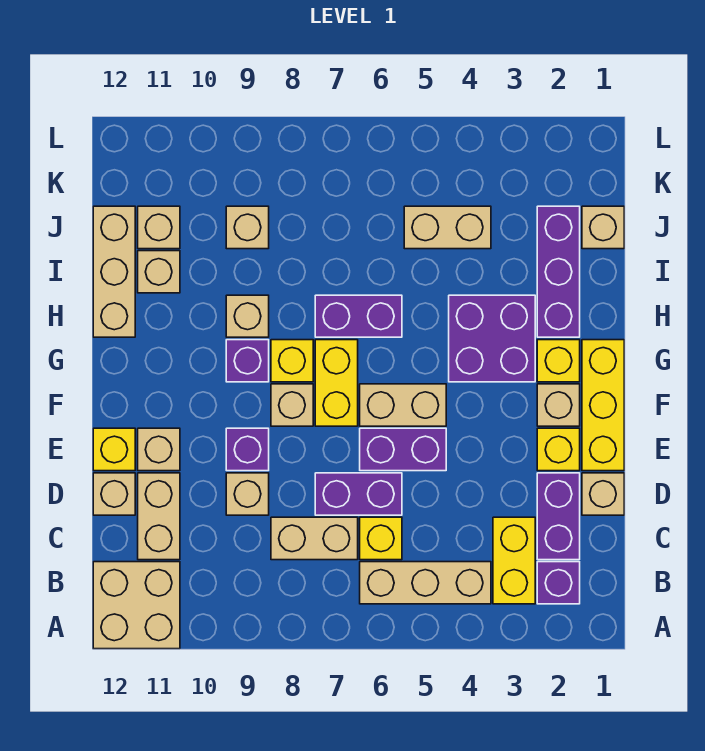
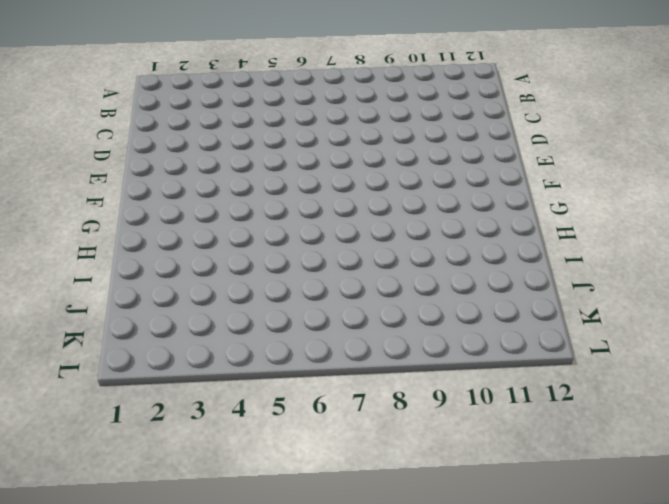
none -> tan brick A11:B12 level 1
none -> purple brick B2 level 1
none -> yellow brick B3:C3 level 1
none -> tan brick B4:B6 level 1

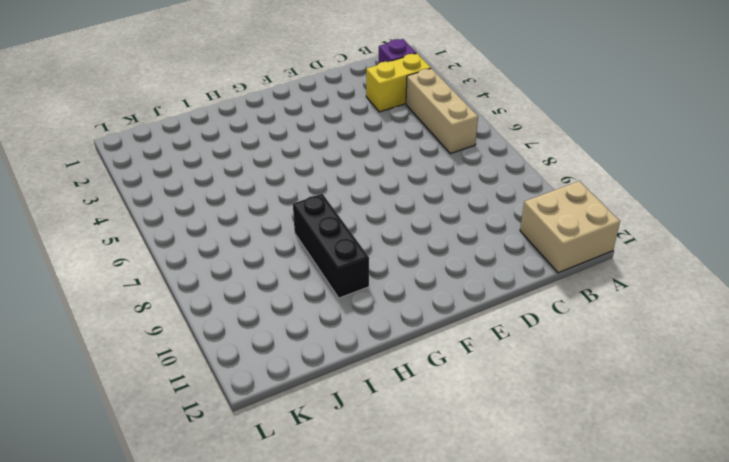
black brick H8:H10 level 1 -> tan brick H9 level 1
none -> purple brick C2:D2 level 1
none -> yellow brick C6 level 1
none -> tan brick C7:C8 level 1
none -> tan brick C11:D11 level 1

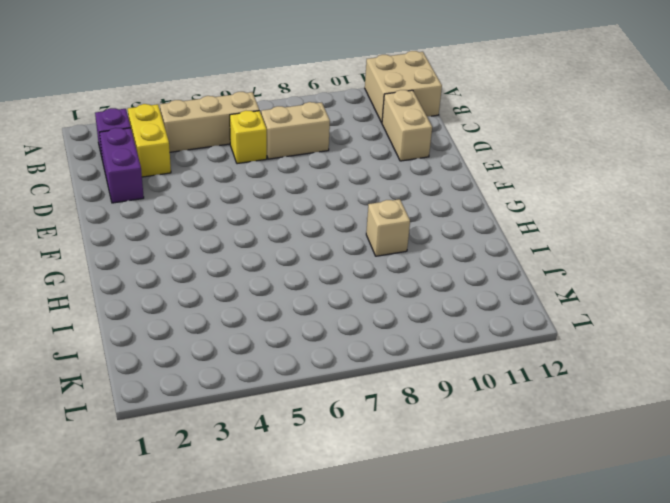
none -> tan brick D1 level 1
none -> purple brick D6:D7 level 1
none -> tan brick D9 level 1
none -> tan brick D12 level 1

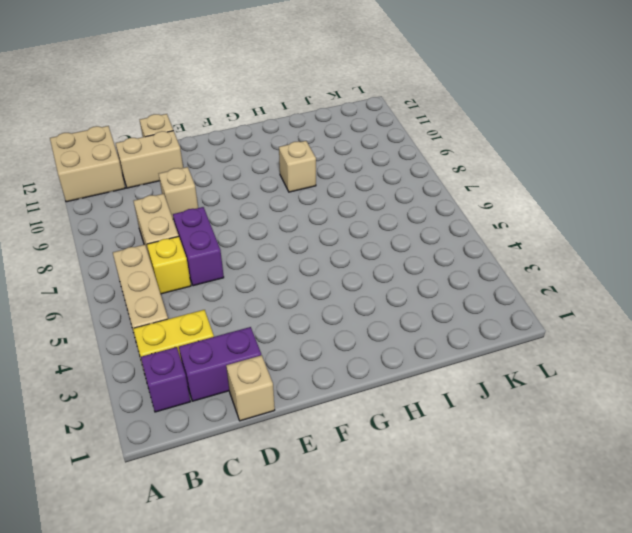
none -> yellow brick E1:G1 level 1
none -> yellow brick E2 level 1
none -> purple brick E5:E6 level 1
none -> purple brick E9 level 1

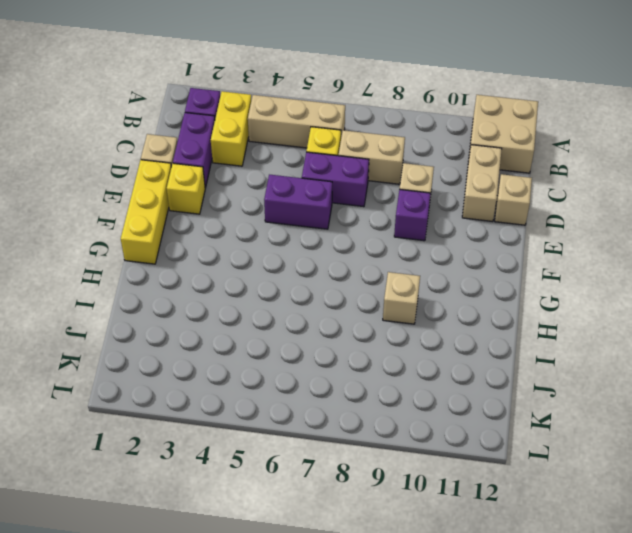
none -> tan brick E11 level 1
none -> yellow brick E12 level 1
none -> tan brick F2 level 1
none -> tan brick F5:F6 level 1

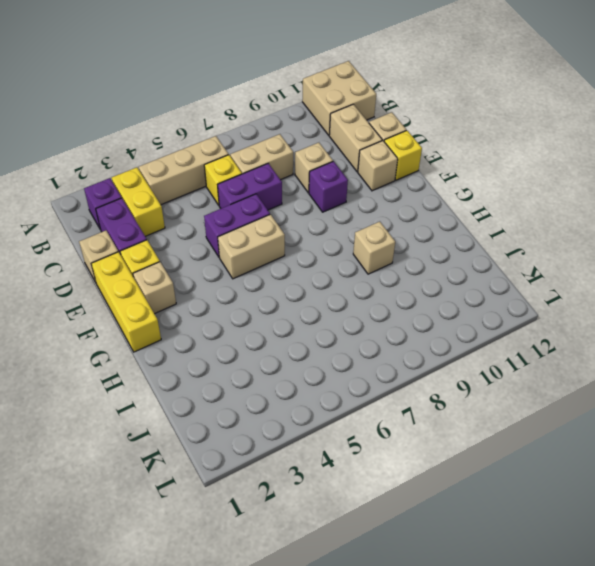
none -> yellow brick F7:G7 level 1
none -> tan brick F8 level 1
none -> yellow brick G2 level 1
none -> purple brick G3:H4 level 1

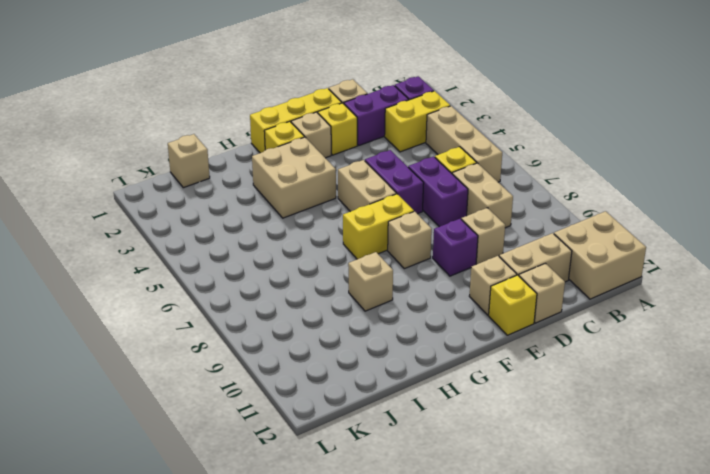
tan brick G3:H4 level 1 -> purple brick G3:H4 level 1
none -> yellow brick G8 level 1
none -> purple brick G9 level 1
none -> purple brick H2:J2 level 1
none -> purple brick H6:H7 level 1

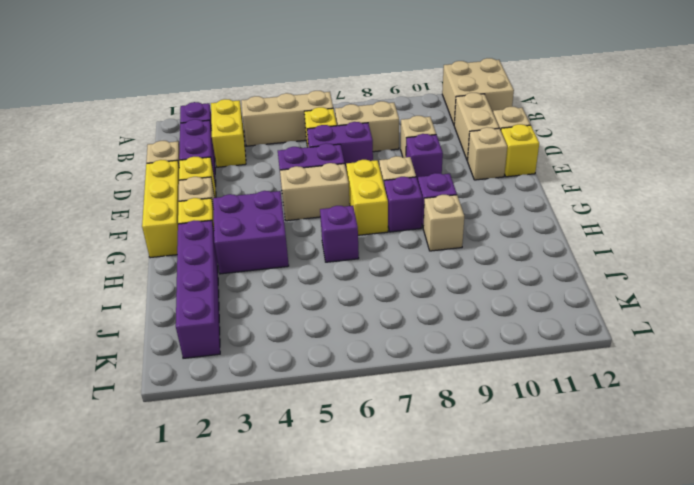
purple brick G8 level 1 -> yellow brick G8 level 1
purple brick H2:K2 level 1 -> purple brick H2:J2 level 1
purple brick H6 level 1 -> purple brick H6:H7 level 1
none -> tan brick H12:J12 level 1
none -> tan brick I11 level 1
none -> tan brick J1 level 1
none -> tan brick J4:J5 level 1

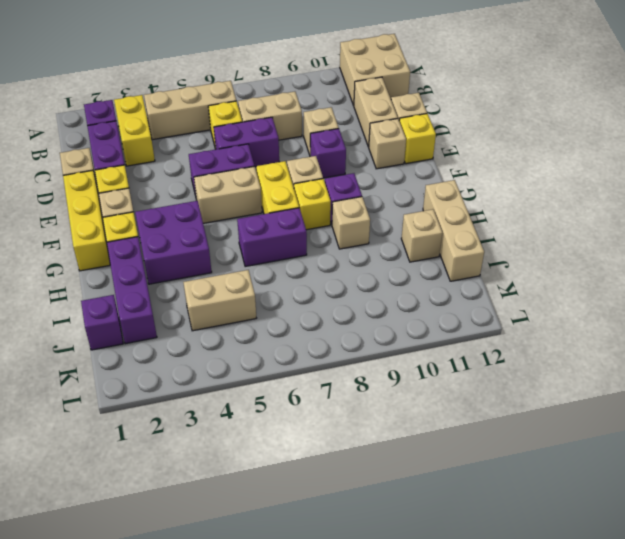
purple brick J1 level 1 -> tan brick J1 level 1
none -> tan brick J9 level 1
none -> tan brick J11 level 1

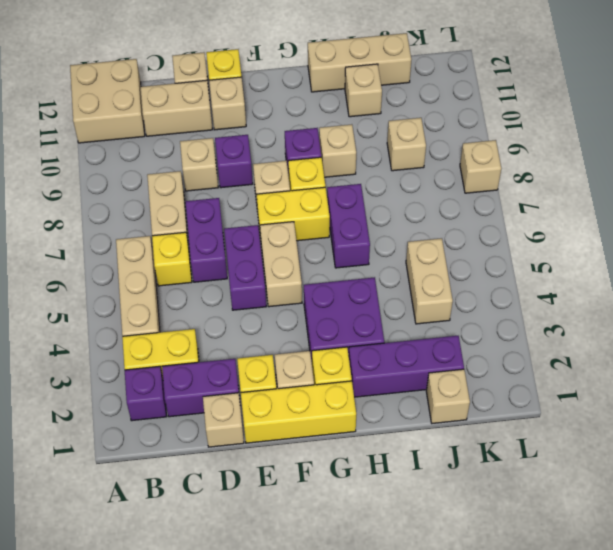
tan brick L8 level 1 -> tan brick J11 level 1

